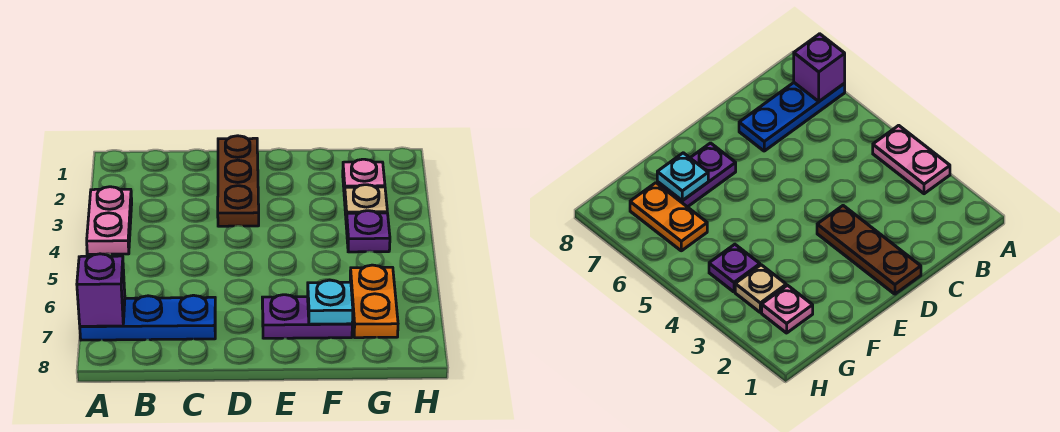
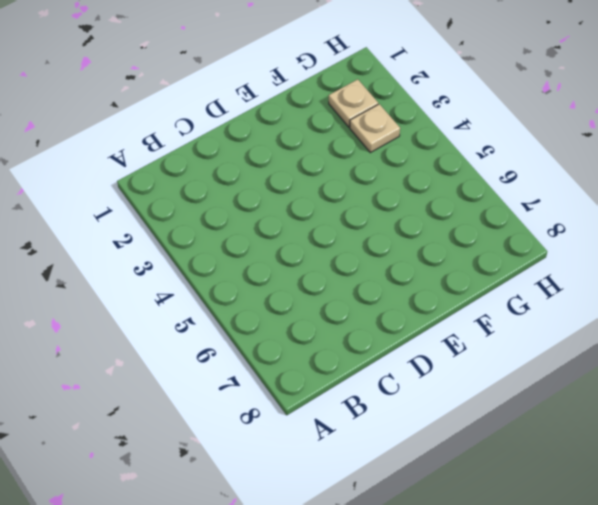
tan plate G2 level 1 -> pink plate G2 level 1
none -> pink plate A3:A4 level 1
none -> blue plate A7:C7 level 1

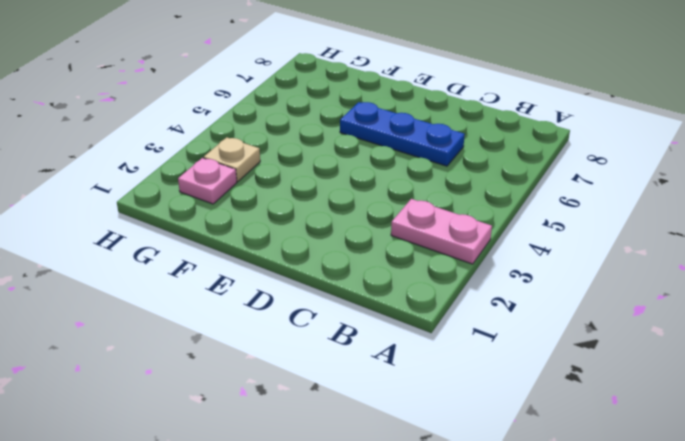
pink plate A3:B3 level 1 -> pink plate A3:A4 level 1
blue plate C6:E6 level 1 -> blue plate A7:C7 level 1
none -> brown plate D1:D3 level 1
none -> purple plate E7:F7 level 1

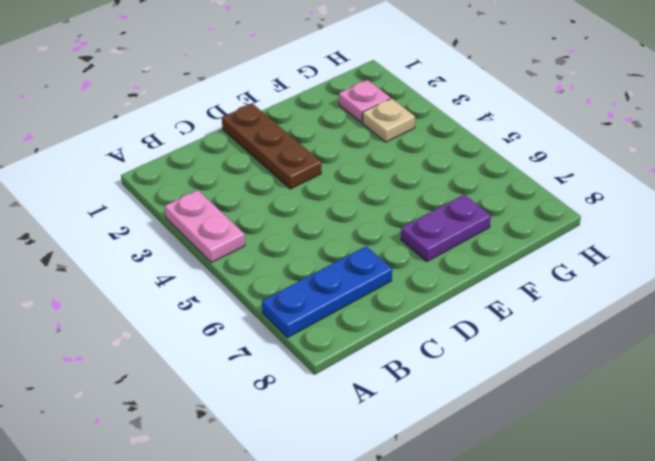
none -> purple plate G4 level 1
none -> orange plate G6:G7 level 1

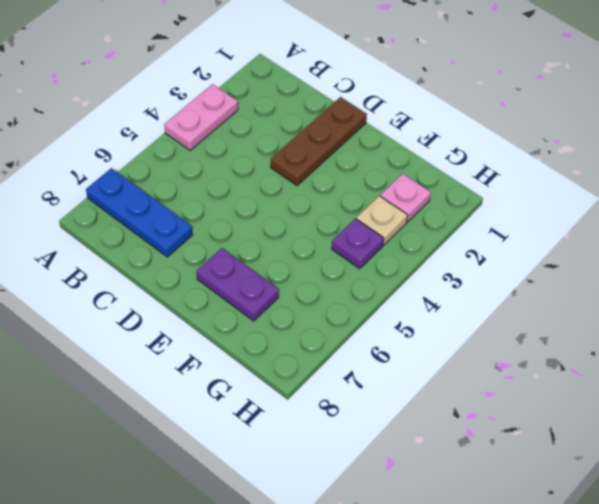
none -> orange plate G6:G7 level 1
none -> purple brick A7 level 2

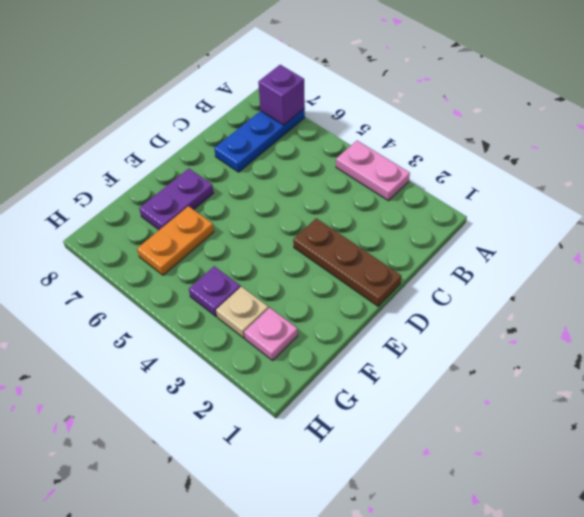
orange plate F6:G6 level 1 -> orange plate G6:G7 level 1
none -> cyan plate F7 level 2

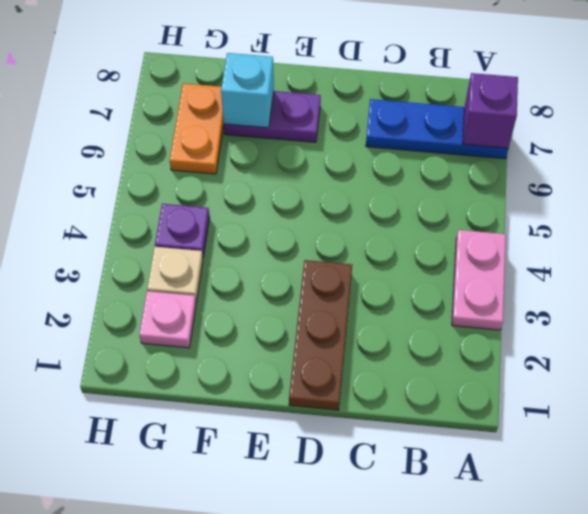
cyan brick F7 level 2 -> cyan plate F7 level 2

